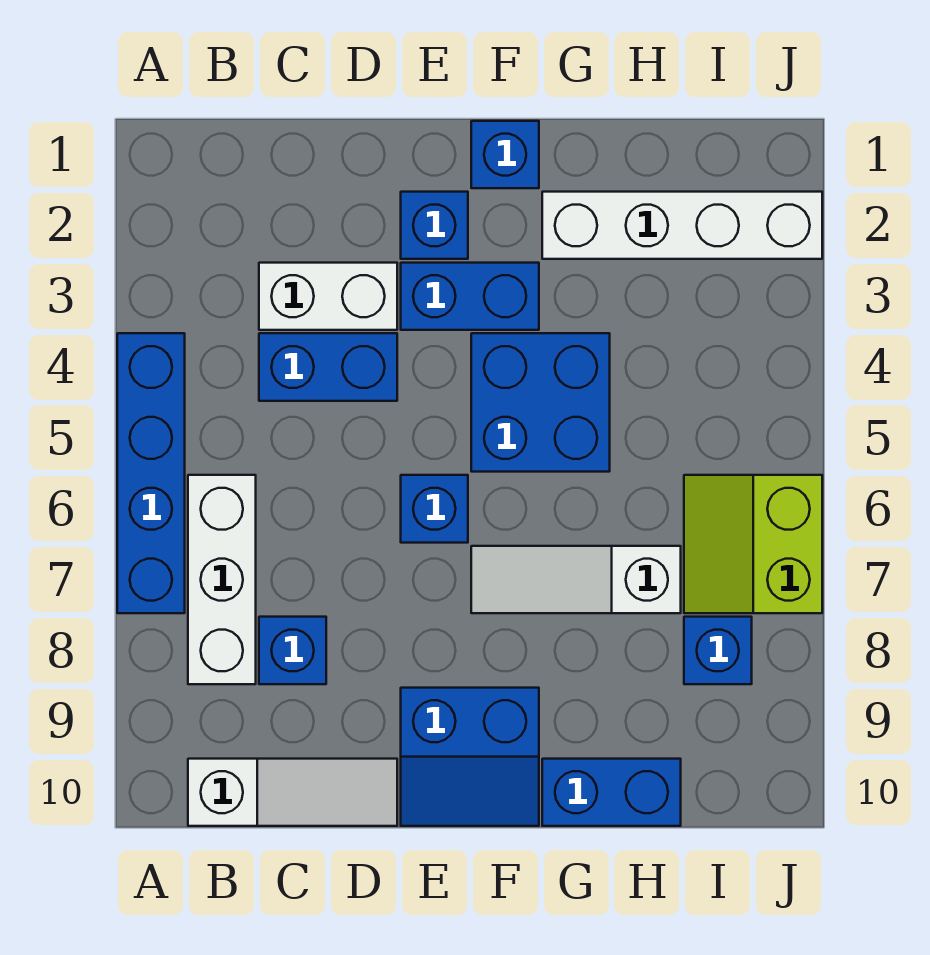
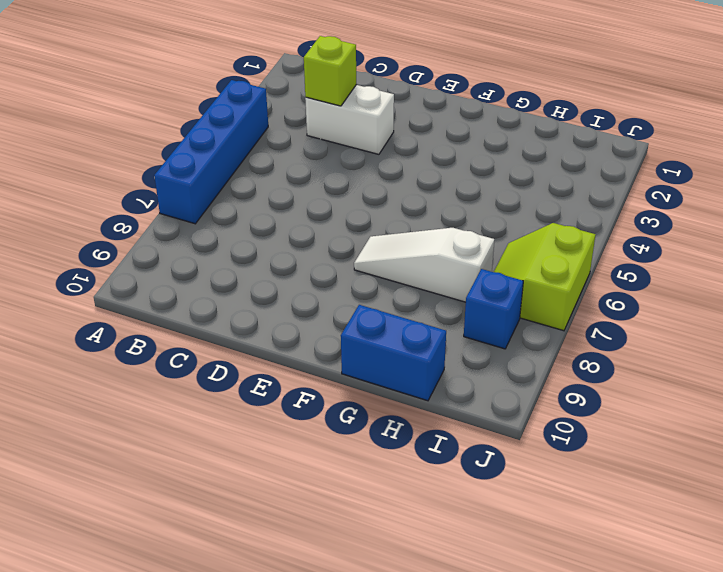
lime brick C3 level 2 -> none
none -> white brick B6:B8 level 1
none -> white slope B10:D10 level 1 top B
none -> blue brick C4:D4 level 1

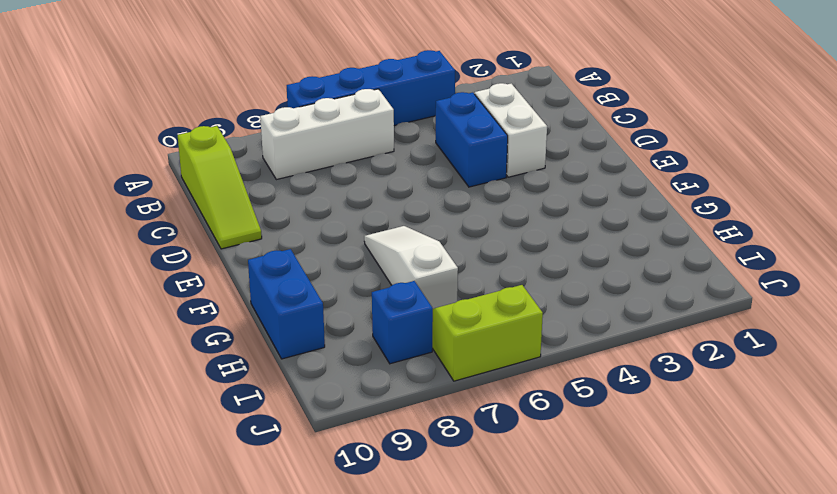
lime slope B10:D10 level 1 top B -> white slope B10:D10 level 1 top B
none -> blue brick C8 level 1
none -> blue brick E2 level 1
none -> blue brick E3:F3 level 1

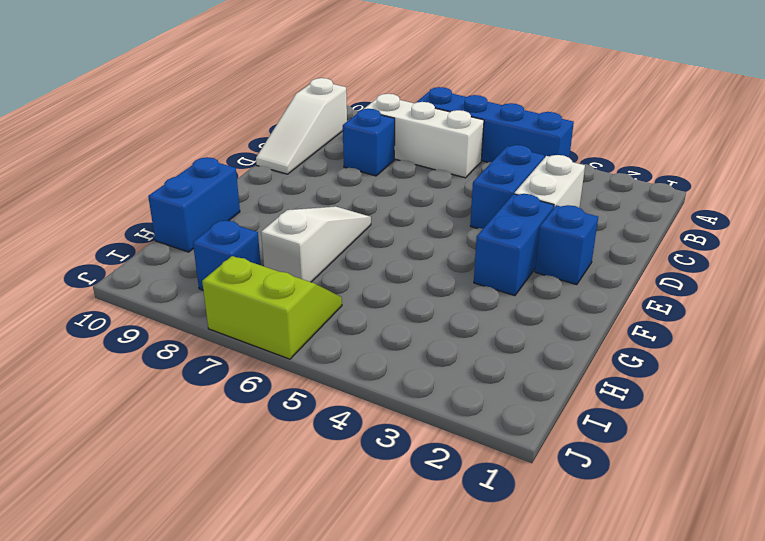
none -> blue brick E6 level 1
none -> blue slope E9:F10 level 1 top 9
none -> blue brick F1 level 1

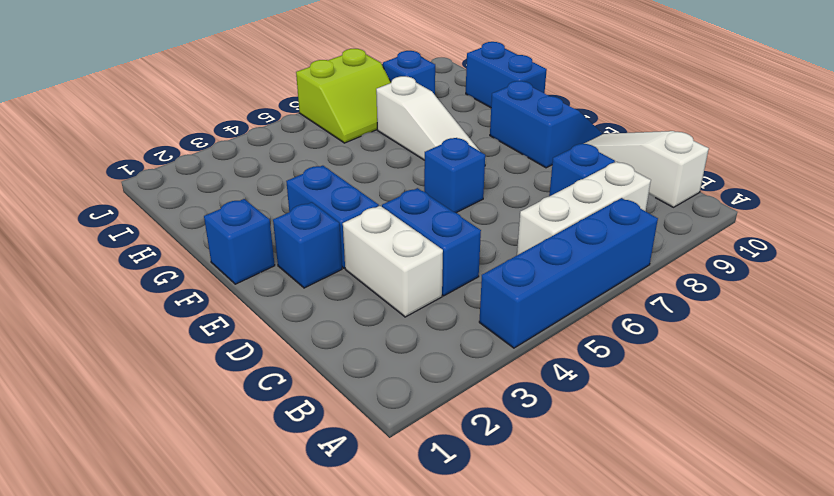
none -> blue brick F4:G5 level 1
none -> white brick G2:J2 level 1

